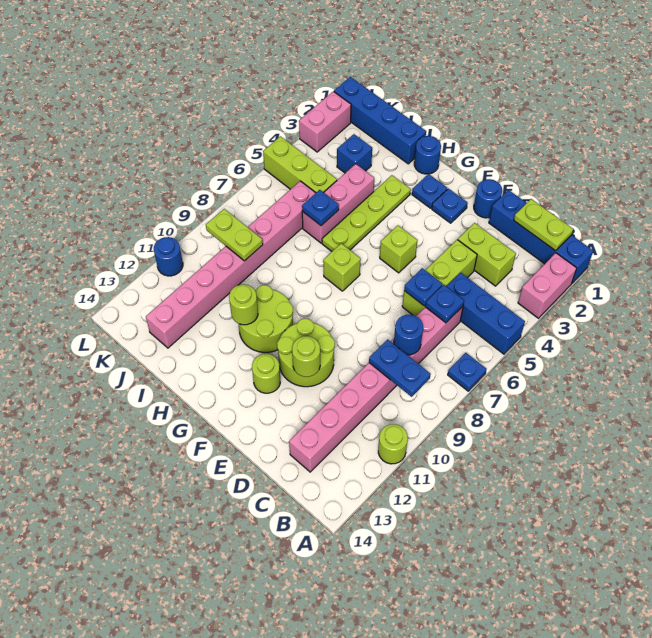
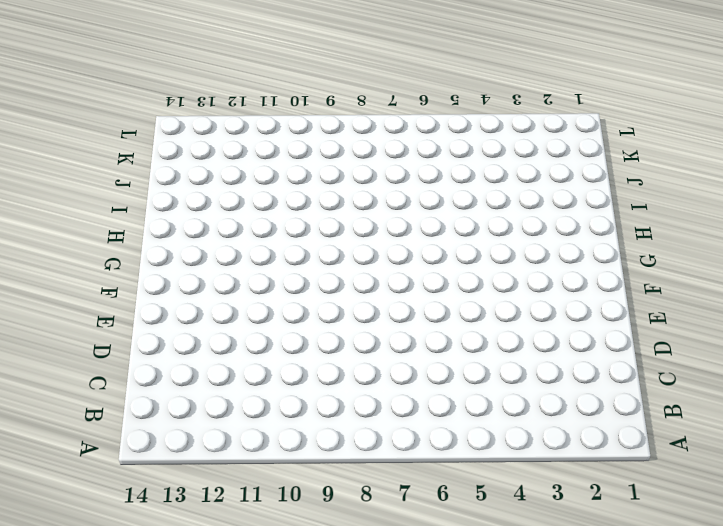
none -> blue brick A1:D1 level 1
none -> pink brick A2:A3 level 1
none -> blue brick A5:C5 level 1
none -> blue plate A7 level 1

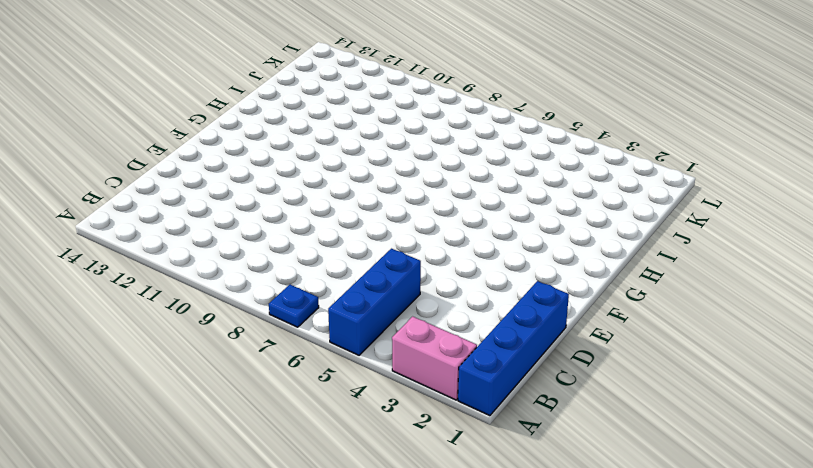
none -> lime round brick A11 level 1
none -> lime brick C3:D3 level 1
none -> pink brick C6:C13 level 1
none -> lime brick D4:D6 level 1

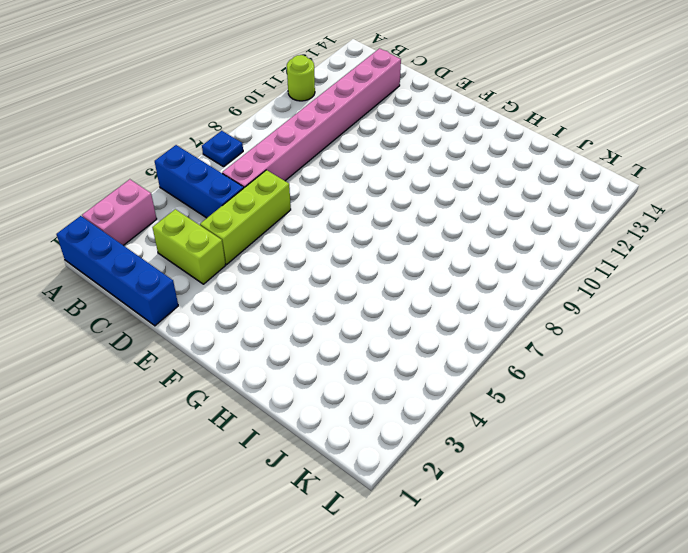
none -> blue round brick E1 level 1
none -> lime round brick E10:F11 level 1
none -> blue plate F2 level 1
none -> lime brick F5 level 1

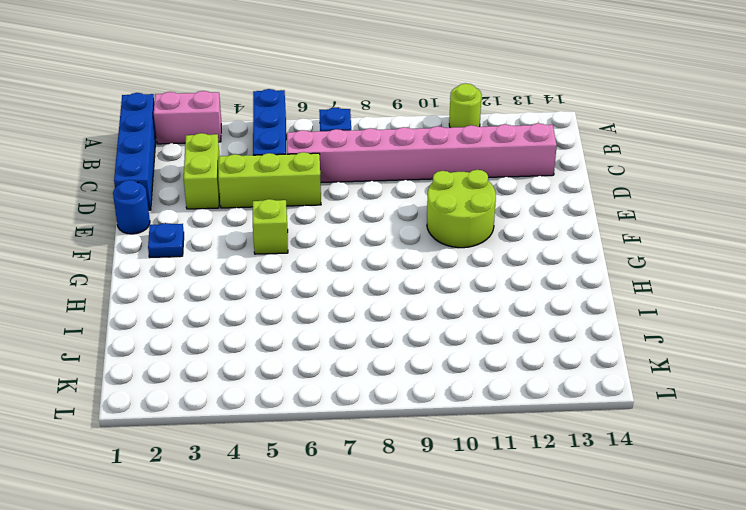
none -> lime round brick F12 level 1
none -> blue plate G2 level 1
none -> lime brick G7 level 1
none -> lime round brick G10:H11 level 1

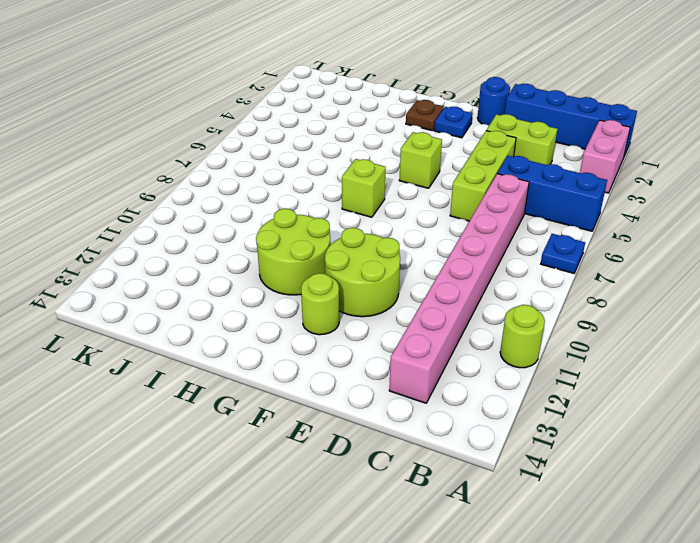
brown plate G2 level 1 -> blue plate G2 level 1
none -> blue round brick H1 level 1
none -> lime plate H3:H6 level 1
none -> blue brick I1:L1 level 1
none -> pink brick I4:I6 level 1

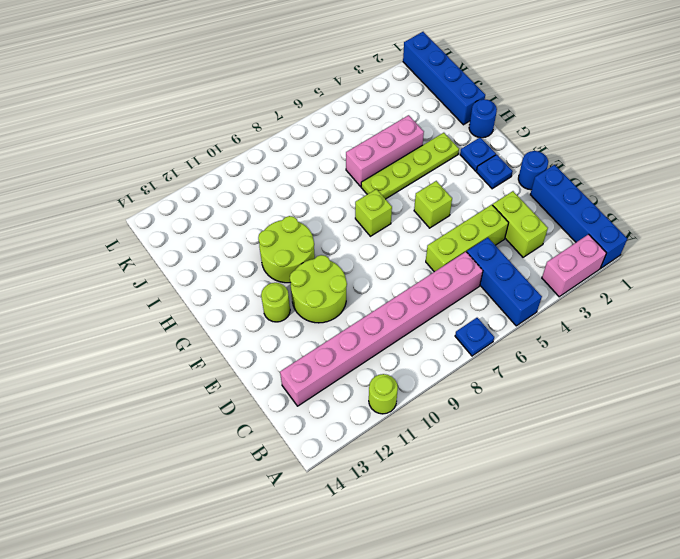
none -> blue brick J3 level 1
none -> lime brick J5:L5 level 1
none -> pink brick J6:J13 level 1
none -> pink brick L2:L3 level 1

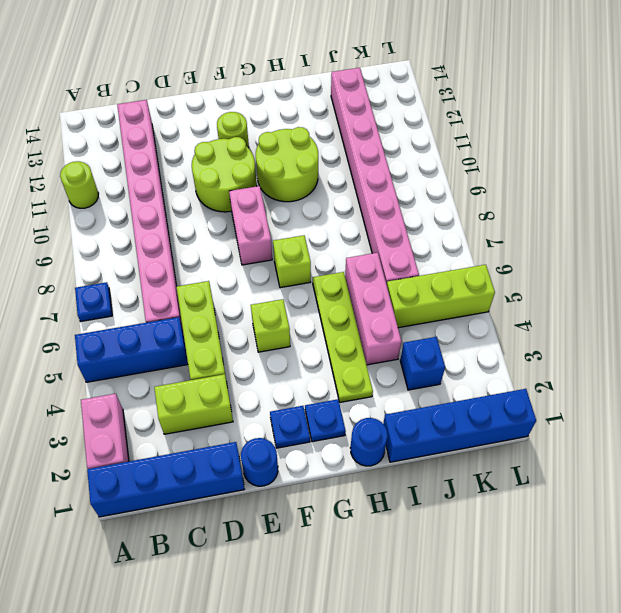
pink brick F8:F9 level 1 -> pink brick L2:L3 level 1
none -> blue round brick L11 level 1
none -> lime plate B1:C1 level 2
none -> blue plate B9:C9 level 2
none -> blue plate C6 level 2

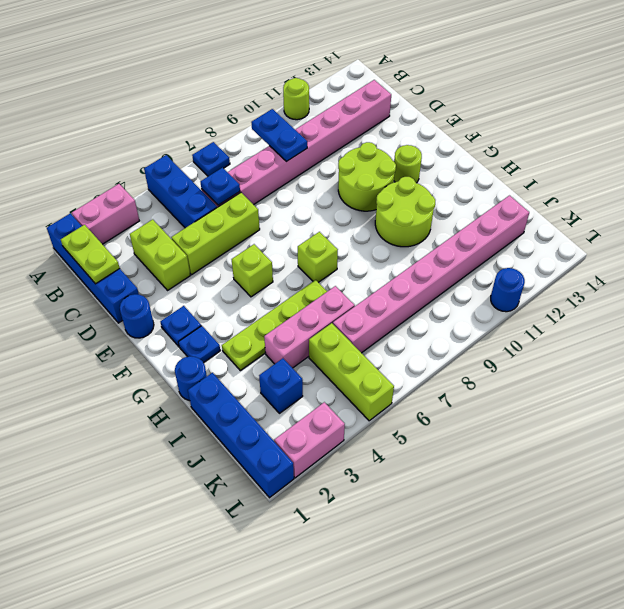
none -> blue round brick C8 level 2
none -> blue plate D6 level 2
none -> lime round brick E11 level 2
none -> lime round brick H11 level 2

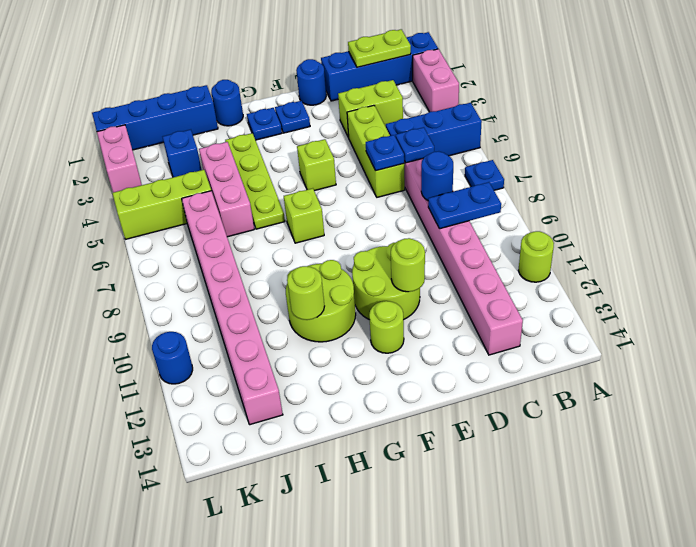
none -> blue plate I6 level 2
none -> lime plate J9:K9 level 2

